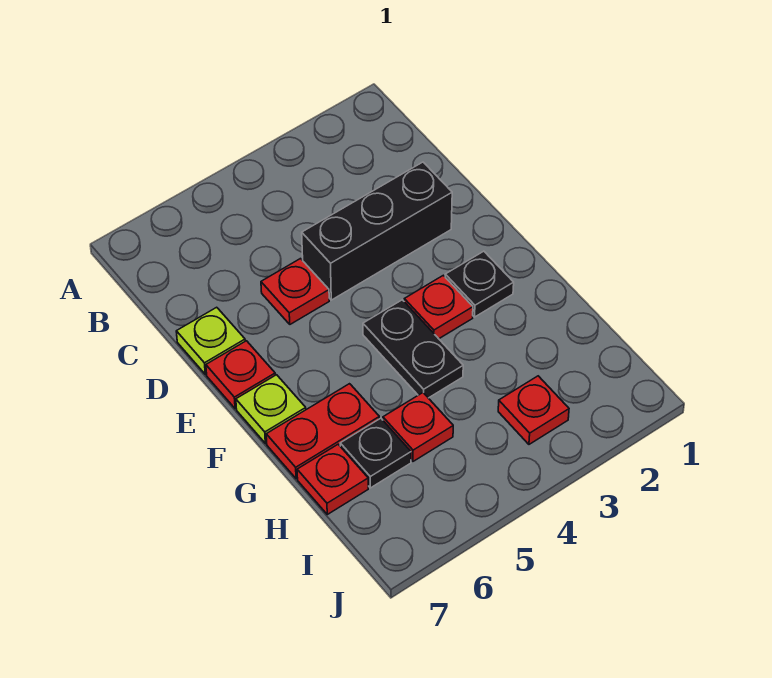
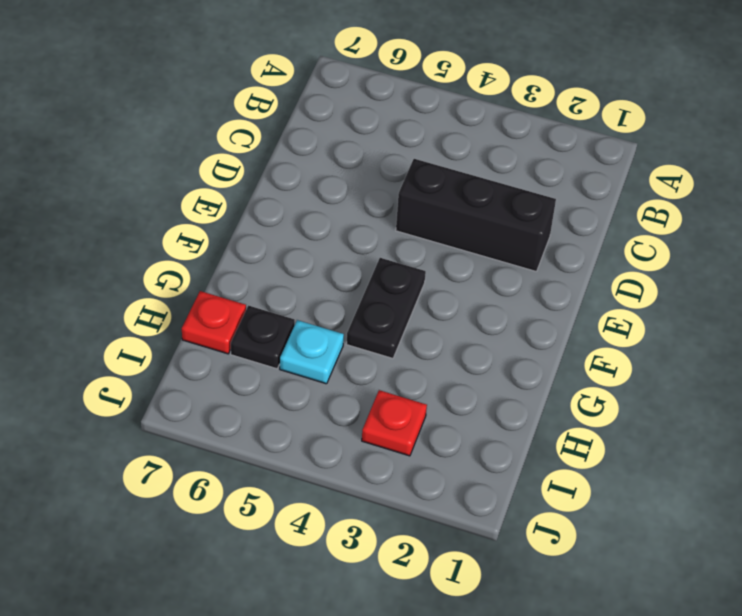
cyan plate H5 level 1 -> red plate H5 level 1
none -> red plate D5 level 1
none -> lime plate D7 level 1
none -> red plate E7 level 1

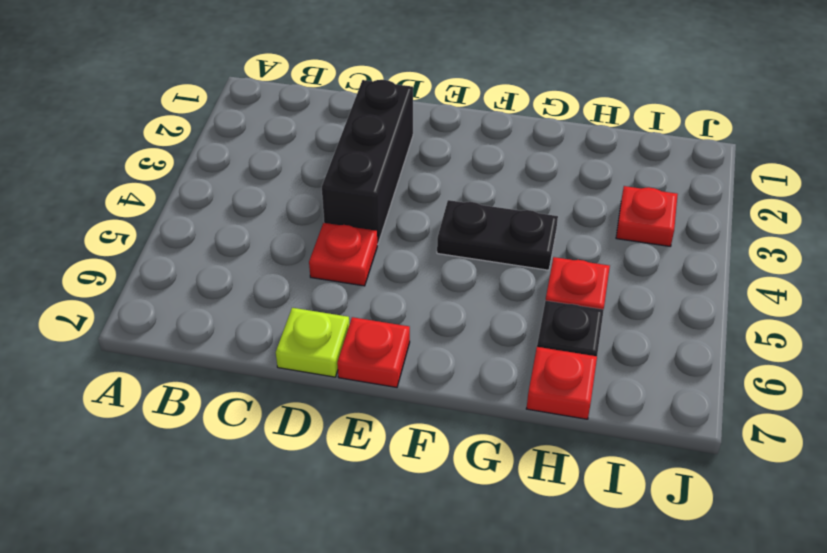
none -> black plate F2 level 1
none -> red plate F3 level 1
none -> lime plate F7 level 1

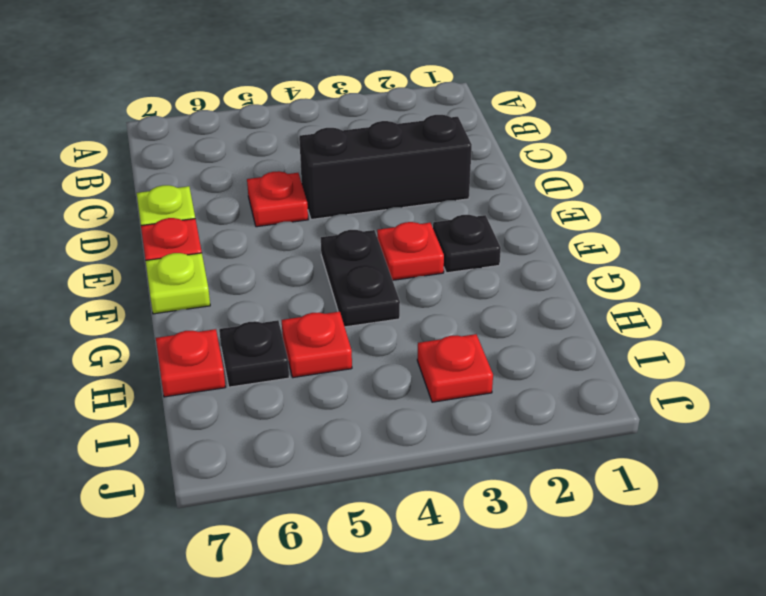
none -> red plate G6:G7 level 1

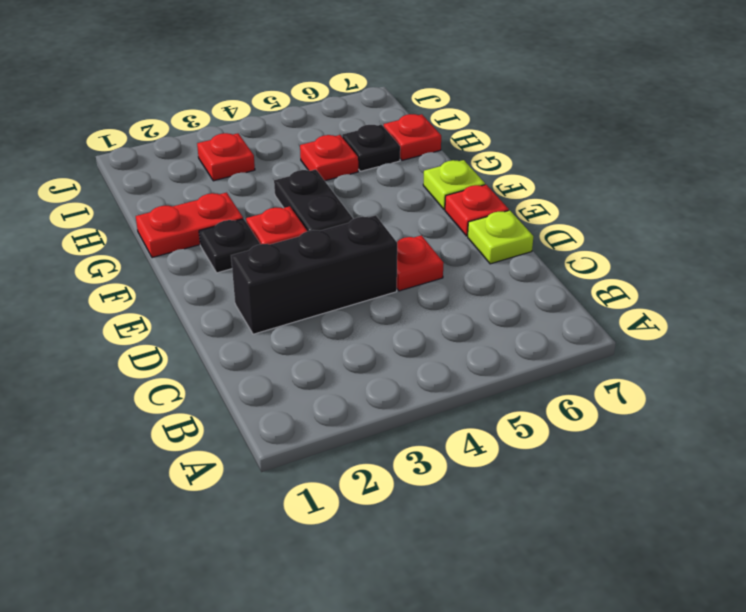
red plate G1:G2 level 1 -> red plate G6:G7 level 1

